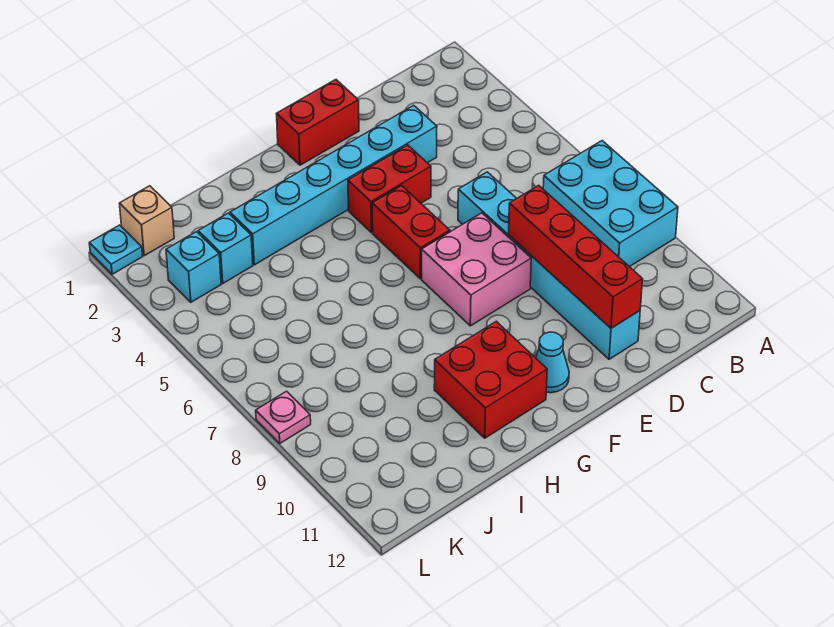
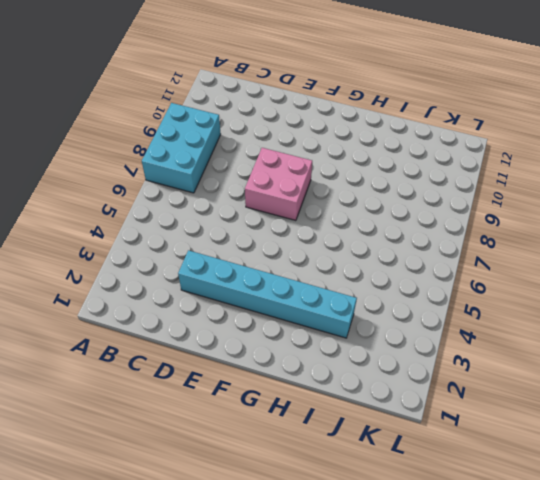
none -> cyan brick D6:D11 level 1
none -> red brick E1:F1 level 1
none -> red brick E4:F4 level 1

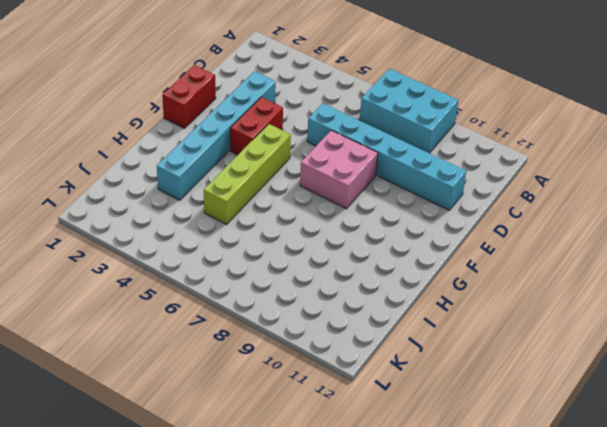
lime brick F5:I5 level 1 -> red brick F5:F6 level 1
none -> cyan cone F11 level 1
none -> red brick G10:H11 level 1
none -> cyan brick J3 level 1

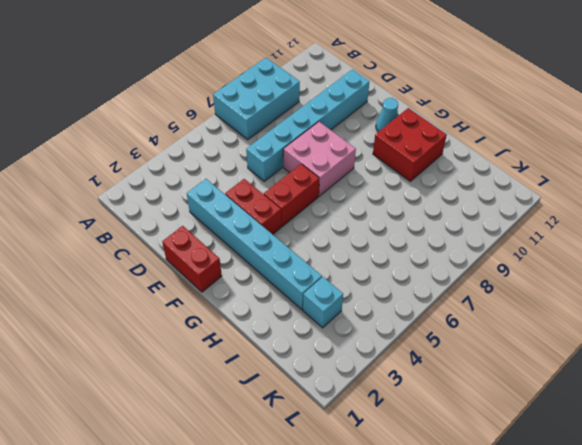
none -> tan brick K1 level 1
none -> cyan brick K3 level 1
none -> cyan plate L1 level 1

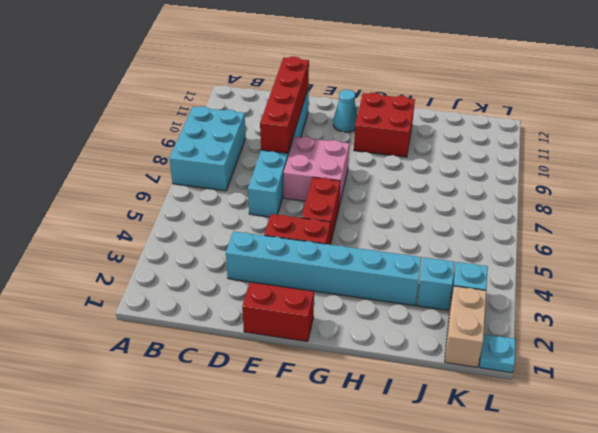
tan brick K1:K2 level 1 -> tan brick K1 level 1
none -> pink plate L8 level 1

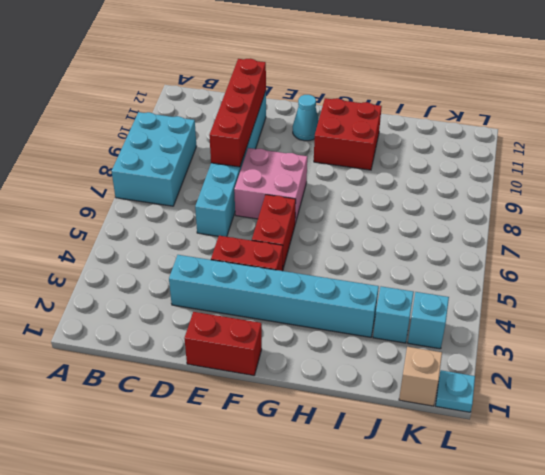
none -> pink plate L8 level 1

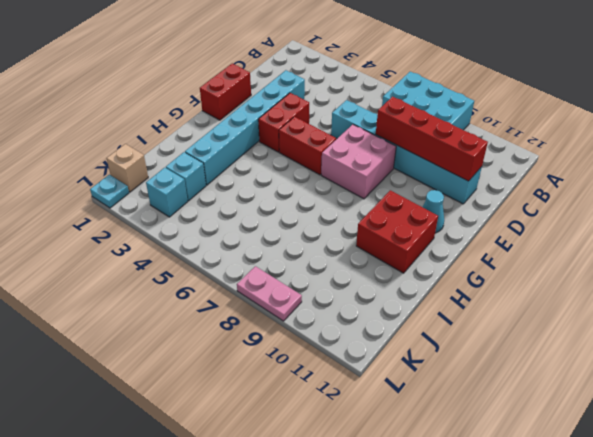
pink plate L8:L9 level 1 -> pink plate L8 level 1

